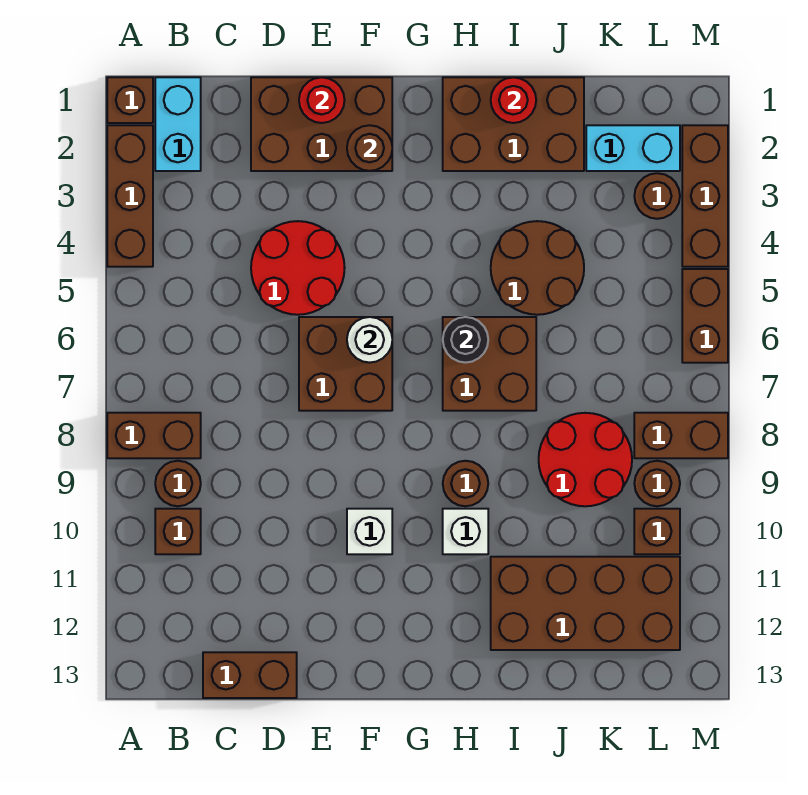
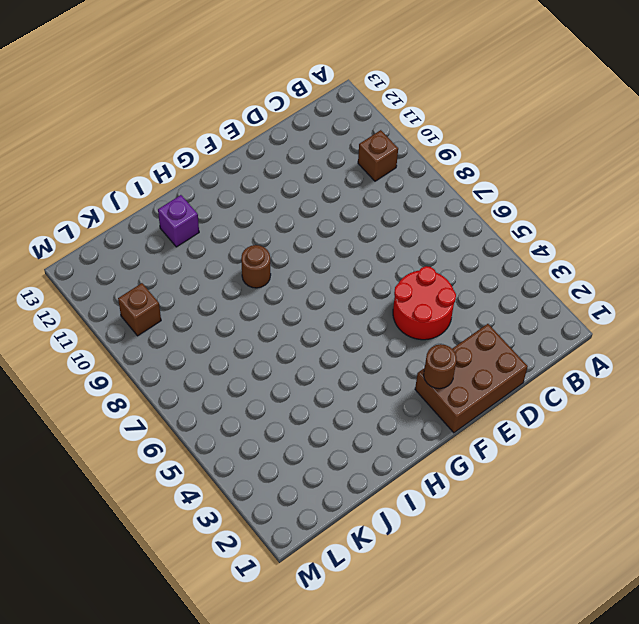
purple brick I12 level 1 -> brown brick I11:L12 level 1
none -> brown brick A1 level 1
none -> brown brick A2:A4 level 1
none -> brown brick A8:B8 level 1
none -> cyan brick B1:B2 level 1

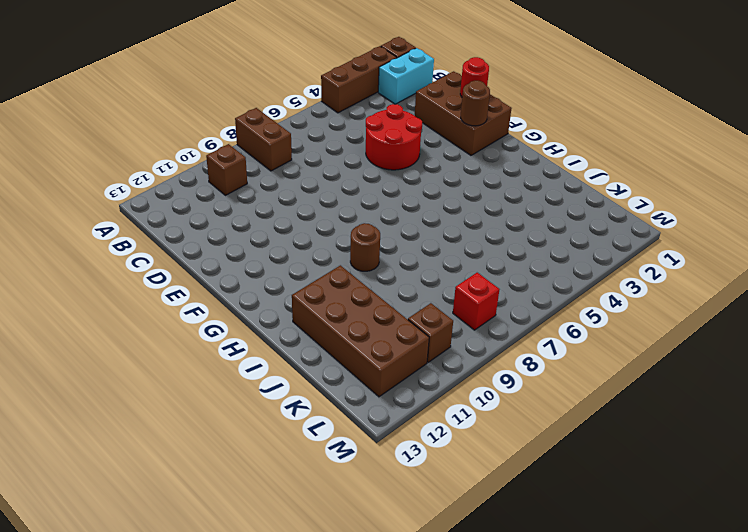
red brick L8 level 1 -> brown brick L8:M8 level 1
none -> brown round brick B9 level 1
none -> brown brick C13:D13 level 1
none -> brown brick E6:F7 level 1
none -> white brick F10 level 1

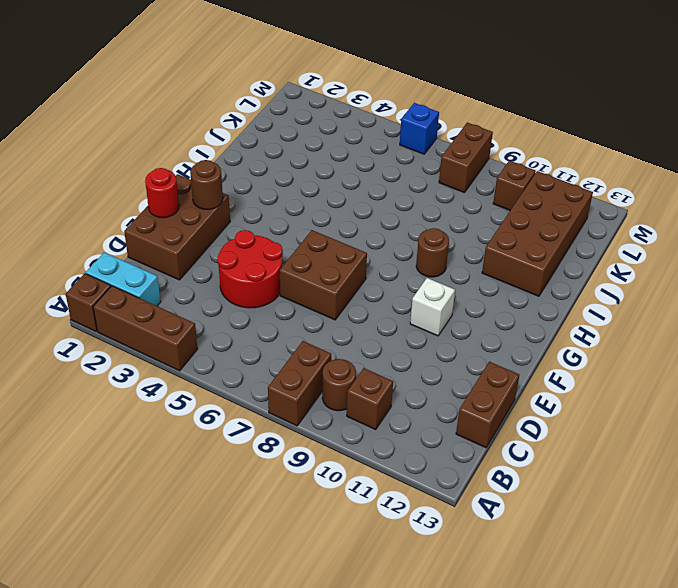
blue brick M6 level 1 -> brown brick M5:M6 level 1
none -> brown brick H1:J2 level 1
none -> brown brick H6:I7 level 1
none -> white brick H10 level 1
none -> brown round brick I4:J5 level 1

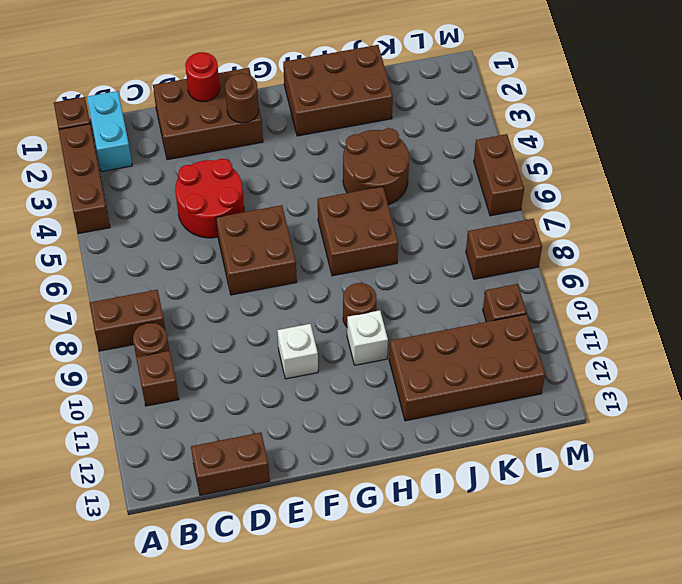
none -> red round brick J8:K9 level 1
none -> cyan brick K2:L2 level 1
none -> brown round brick L3 level 1
none -> brown round brick L9 level 1

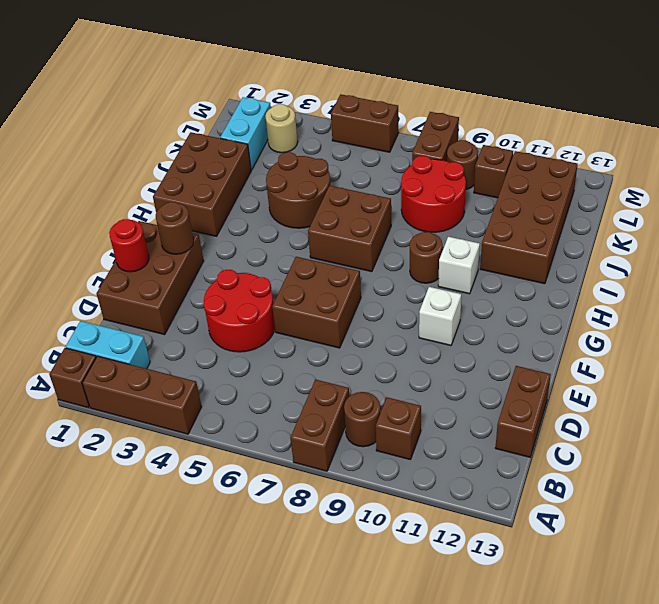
tan round brick L3 level 1 -> brown round brick L3 level 1
none -> brown brick M2:M4 level 1
none -> white round brick F6 level 2
none -> black round brick H6 level 2
none -> red round brick I1 level 2

